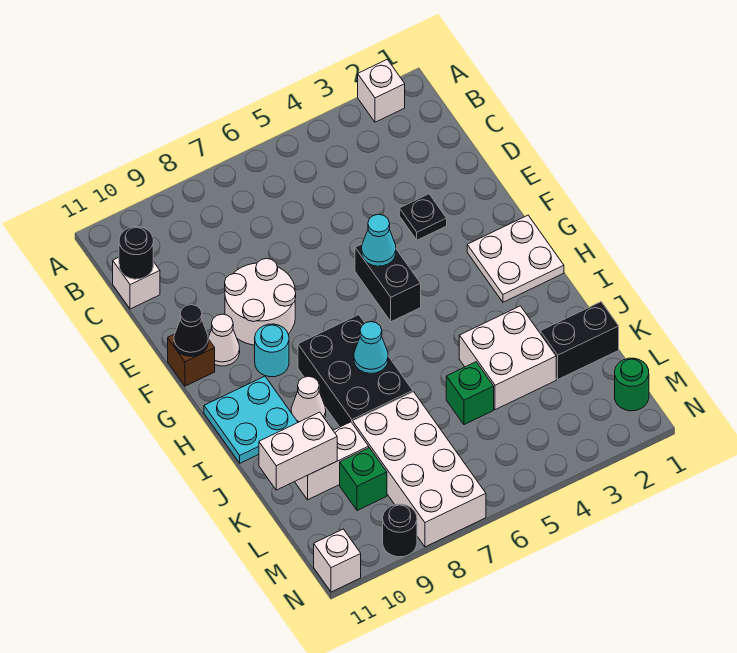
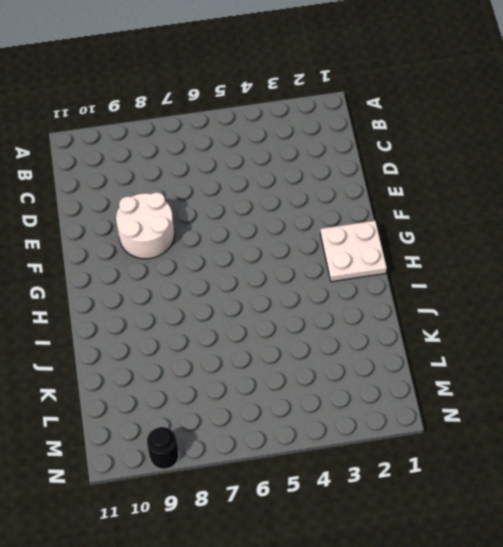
none -> white brick A2 level 1
none -> white brick C11 level 1
none -> black plate E3 level 1

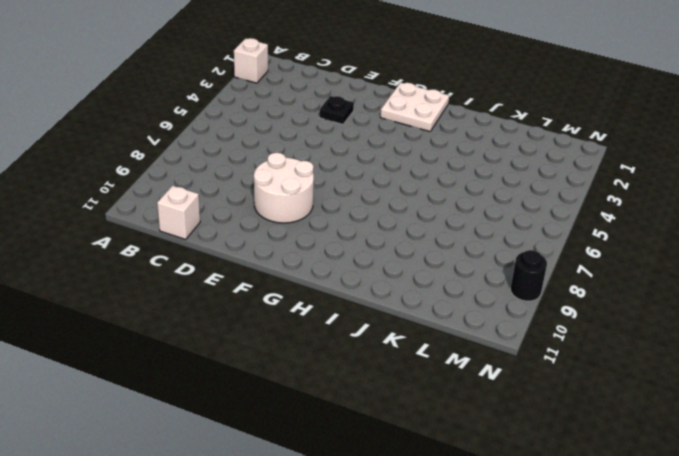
none -> black brick F5:G5 level 1
none -> white cone F10 level 1
none -> brown brick F11 level 1

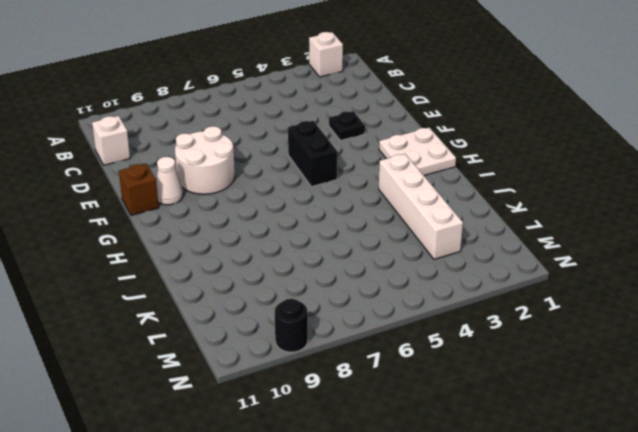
white brick I3:L3 level 1 -> white brick J3:K4 level 1
none -> cyan round brick G9 level 1
none -> black brick H7:J8 level 1
none -> cyan plate H10:I11 level 1

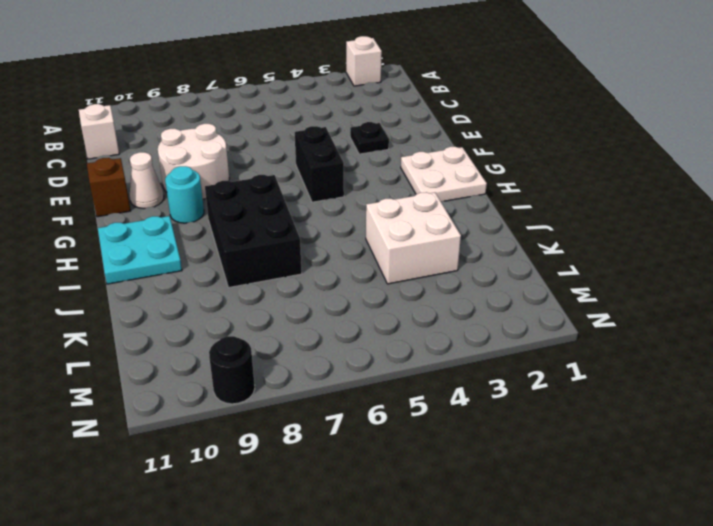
none -> white cone I9 level 1
none -> black brick K1:K2 level 1
none -> green brick K5 level 1

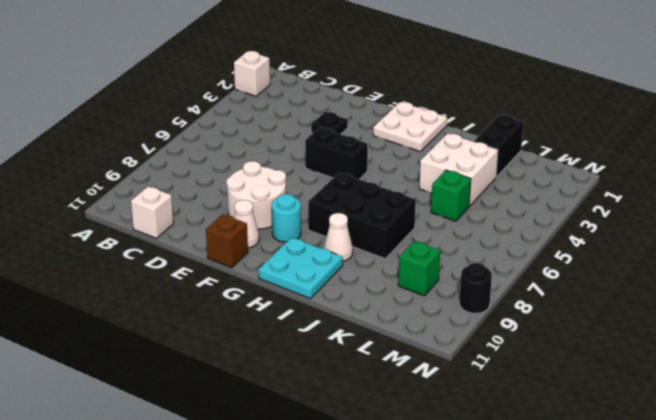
none -> white brick K7:N8 level 1
none -> white brick K9:K10 level 1
none -> green round brick M1 level 1

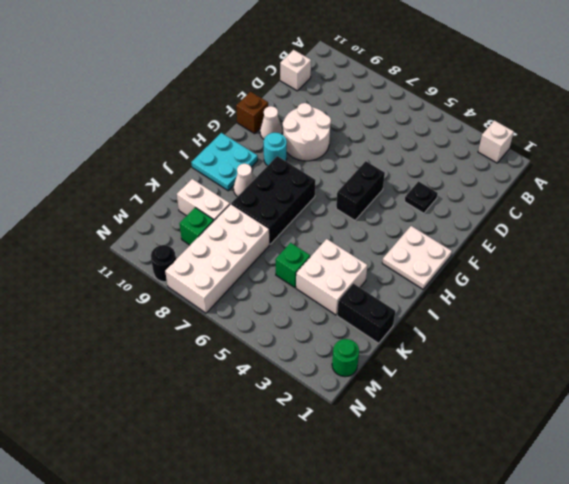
none -> white brick N11 level 1
none -> black round brick C11 level 2
none -> cyan cone F5 level 2

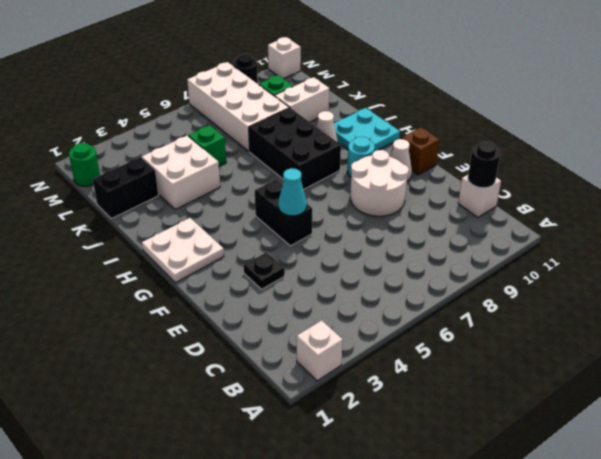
none -> black cone F11 level 2
none -> cyan cone I7 level 2
none -> white brick K10:K11 level 2

